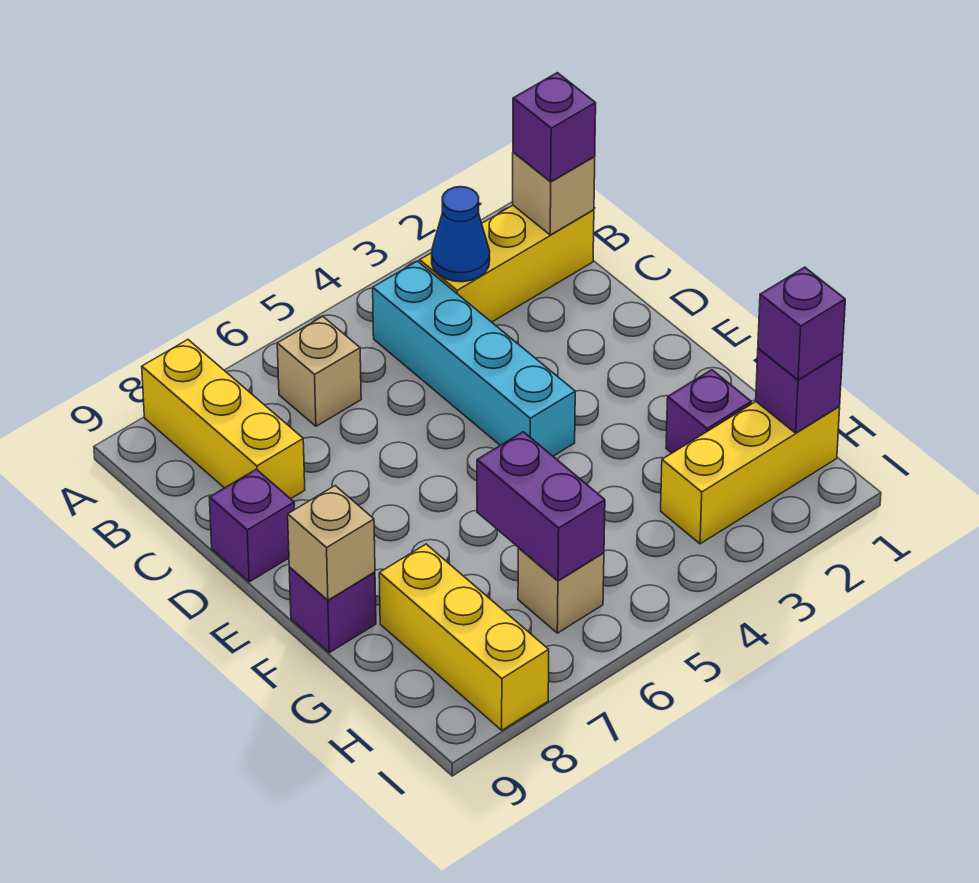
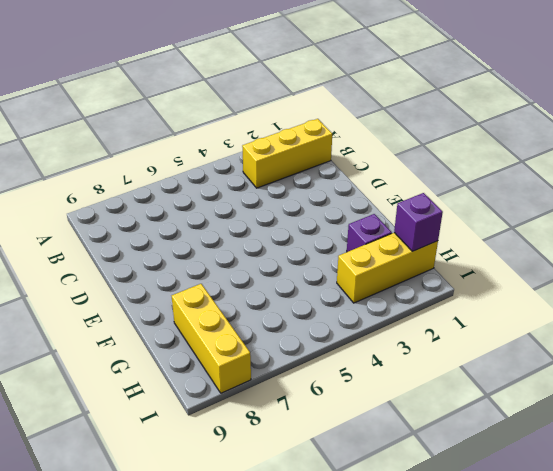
none -> yellow brick A8:C8 level 1
none -> cyan brick B4:E4 level 1
none -> tan brick B6 level 1

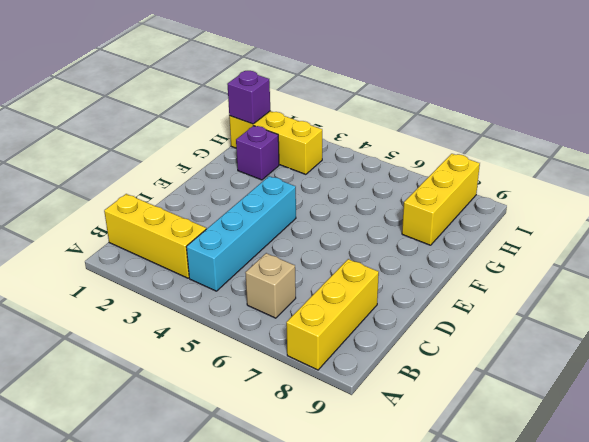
none -> purple brick D9 level 1
none -> purple brick F9 level 1
none -> tan brick H6 level 1

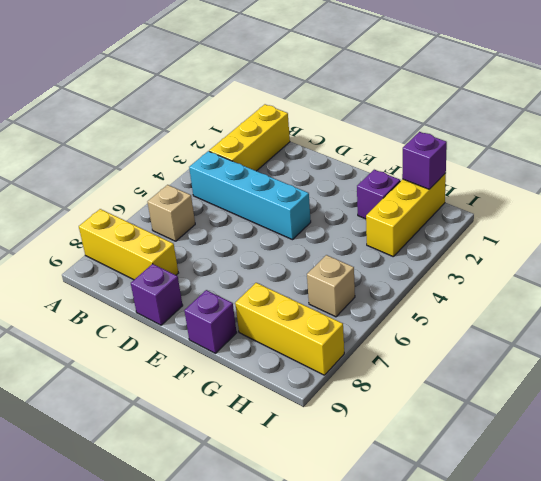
none -> tan brick B1 level 2
none -> blue cone B3 level 2
none -> tan brick F9 level 2

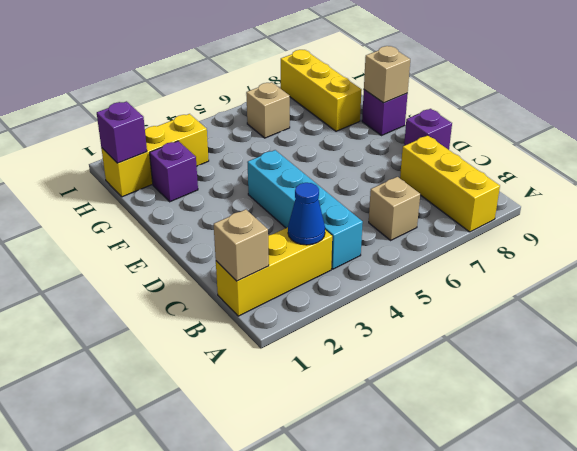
none -> purple brick G6:H6 level 2
none -> purple brick B1 level 3
none -> purple brick H1 level 3

